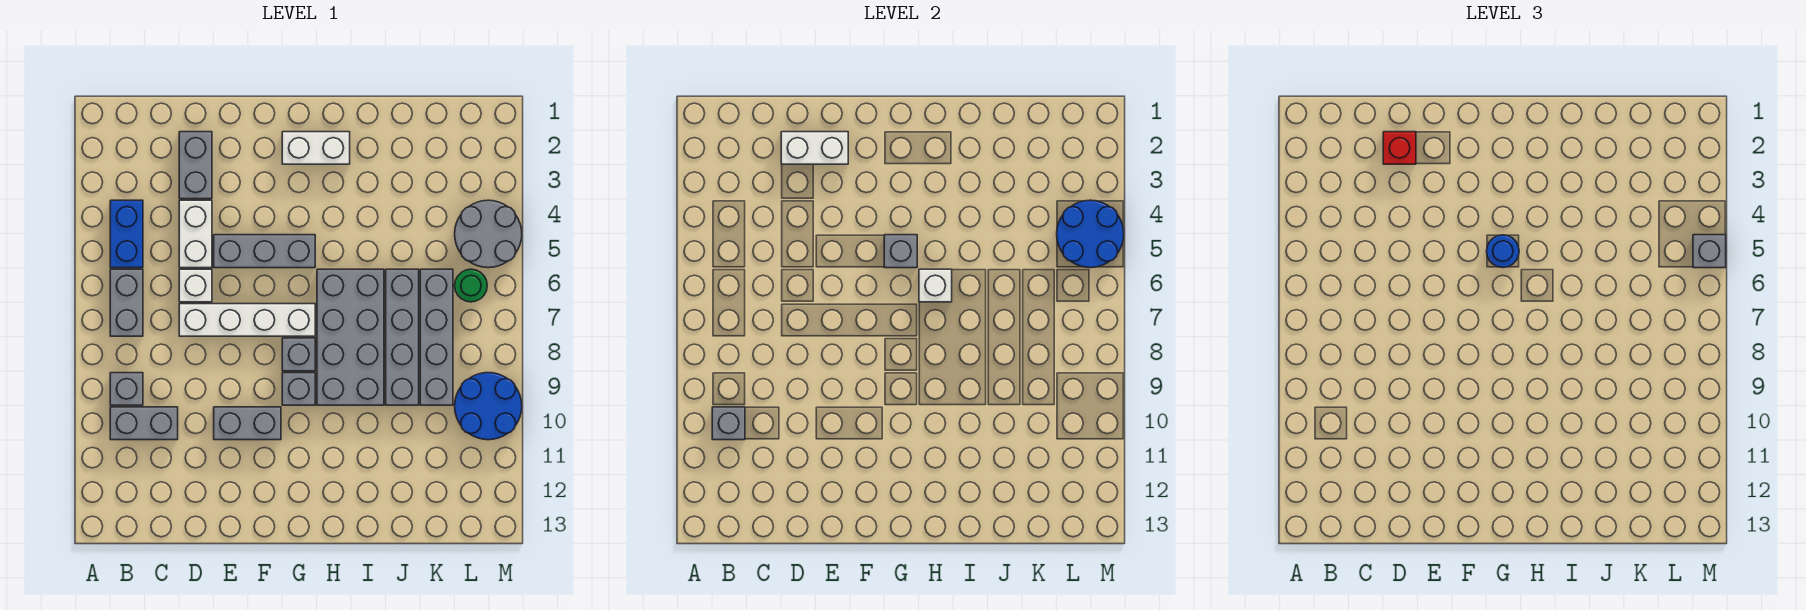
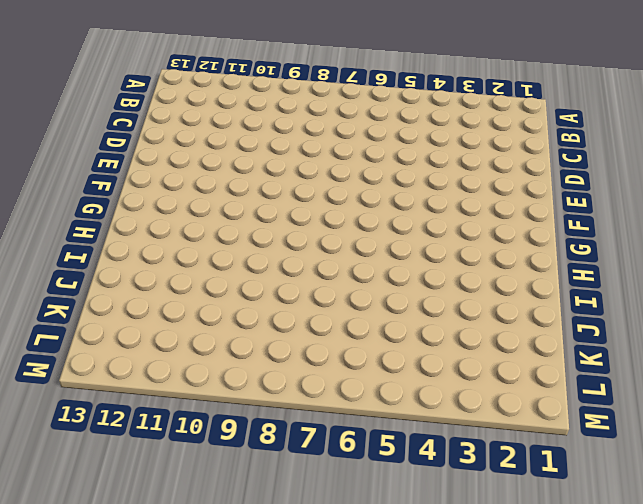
none -> blue brick B4:B5 level 1
none -> grey brick B6:B7 level 1
none -> grey brick B9 level 1

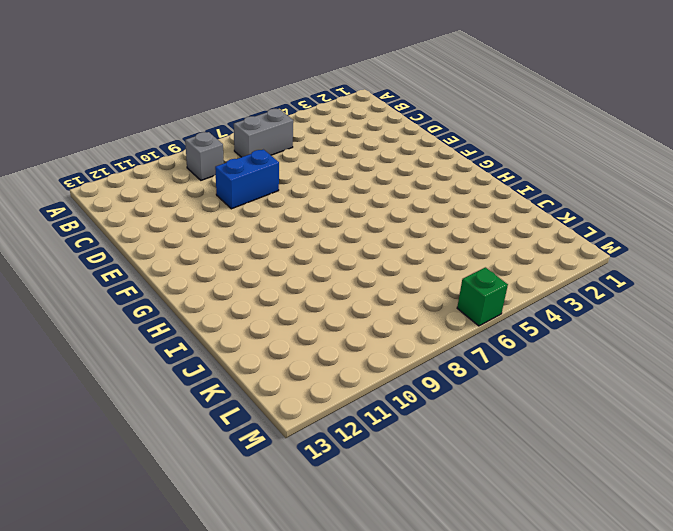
blue brick D8:D9 level 1 -> blue brick B4:B5 level 1
green brick M6 level 1 -> none
none -> grey brick B10:C10 level 1
none -> grey brick D2:D3 level 1
none -> white brick D4:D5 level 1

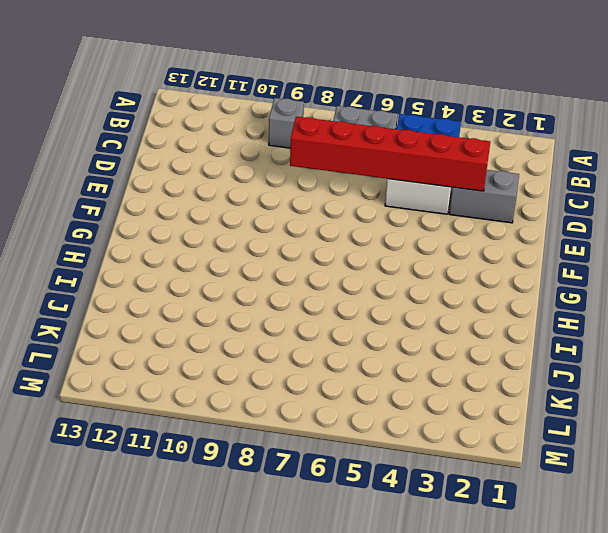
red brick D3:D8 level 2 -> none
none -> grey brick B10:C10 level 1
none -> white brick D6 level 1
none -> white brick D7:G7 level 1

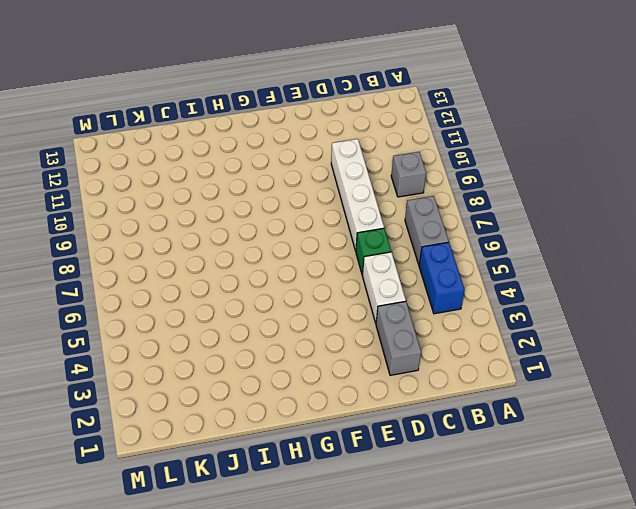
green brick D6 level 1 -> white brick D6 level 1
white brick D7:D10 level 1 -> white brick D7:G7 level 1
none -> grey brick B10:C10 level 1
none -> grey brick E5:G5 level 1
none -> grey brick E10:F10 level 1

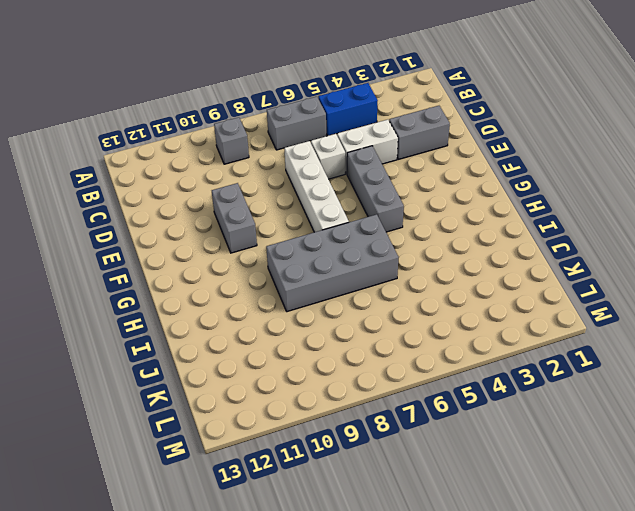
none -> grey brick B10:C10 level 1
none -> white brick G2:H2 level 1
none -> grey brick G8 level 1

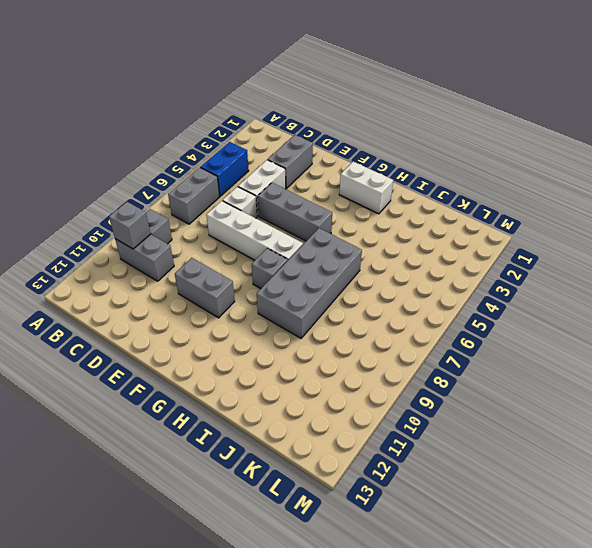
none -> grey brick G9 level 1
none -> grey brick J6:J9 level 1
none -> grey brick K6:K9 level 1

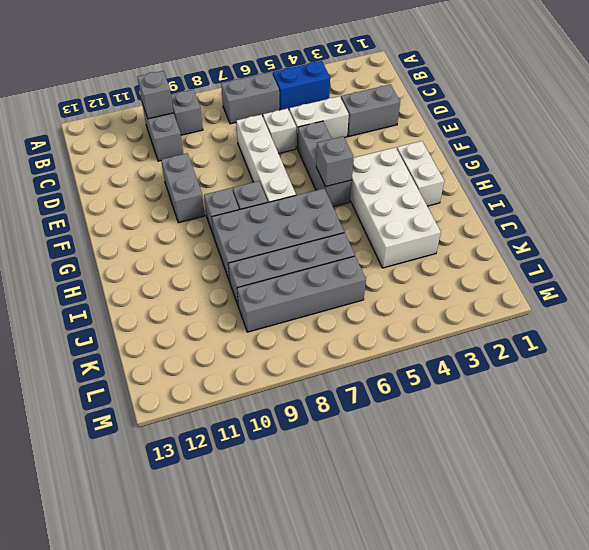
white brick G3:J4 level 1 -> none
none -> grey round brick L4:M5 level 1
none -> green round brick L6 level 1
none -> blue round brick L9:M10 level 1

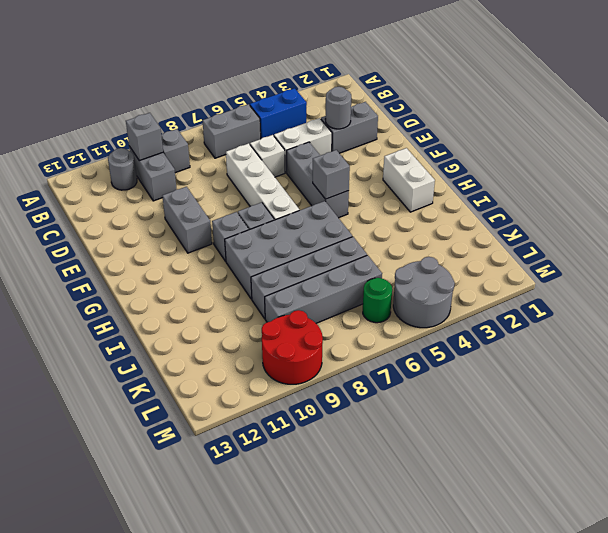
grey round brick B11 level 1 -> none
grey round brick D3 level 2 -> none
red round brick L9:M10 level 1 -> blue round brick L9:M10 level 1
none -> white brick D2:E2 level 2
none -> white brick H6 level 2
none -> blue round brick L4:M5 level 2

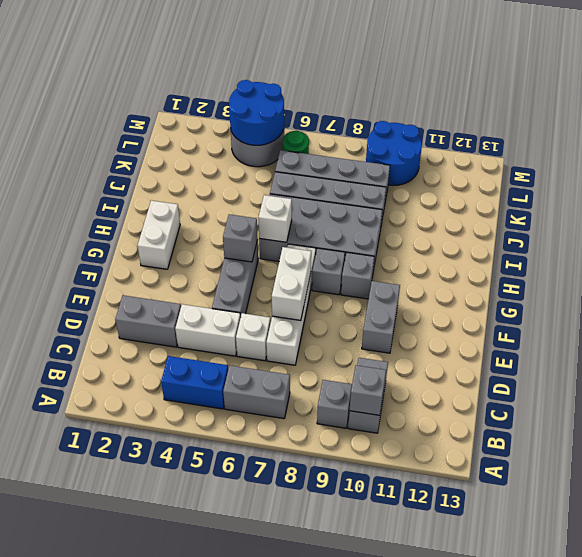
white brick E7:F7 level 2 -> white brick D2:E2 level 2
none -> red brick D2 level 3
none -> blue round brick G5 level 3
none -> grey brick M5 level 3

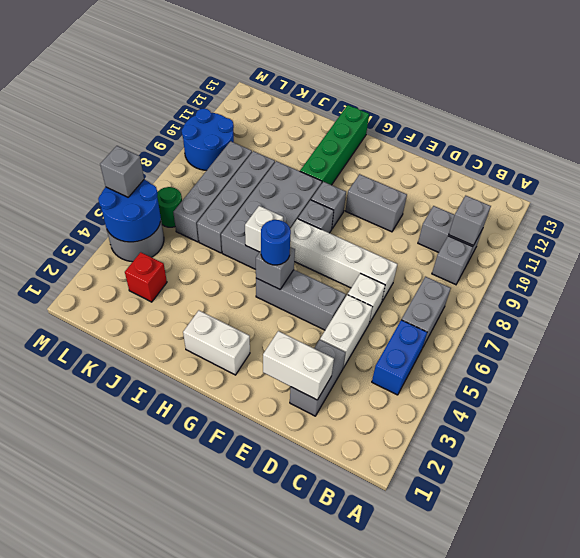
green brick H10:H13 level 1 -> none
red brick K3 level 1 -> red brick D2 level 3

